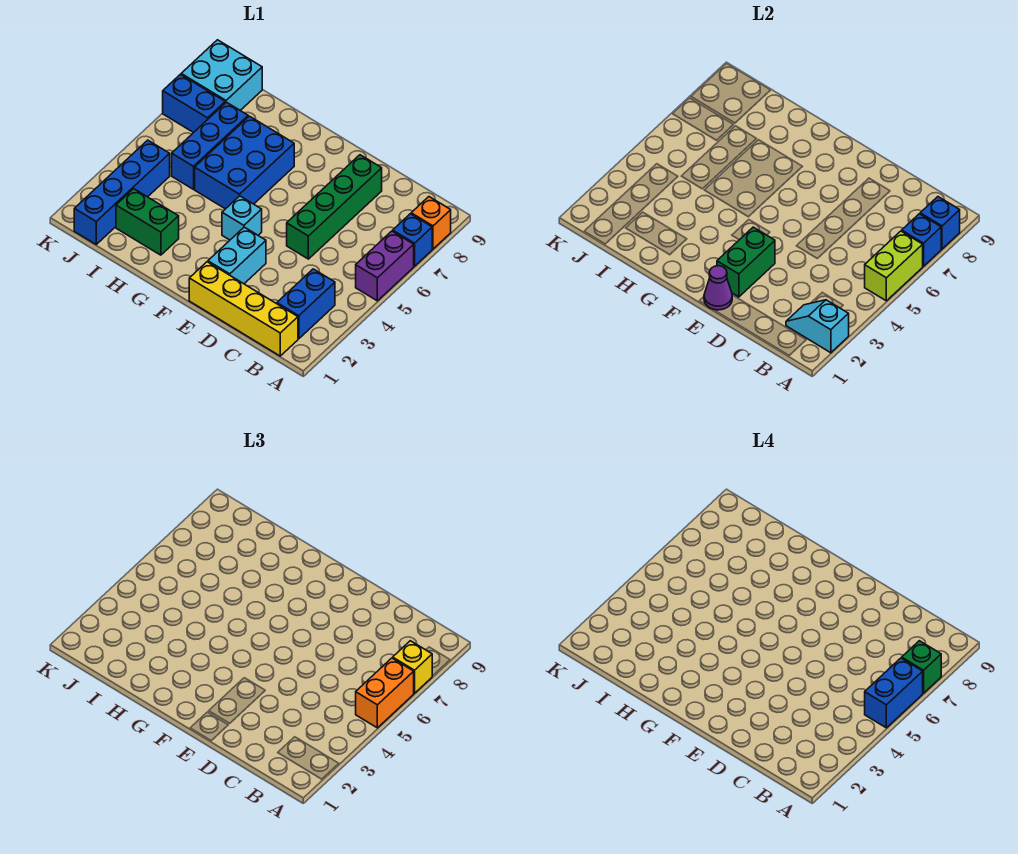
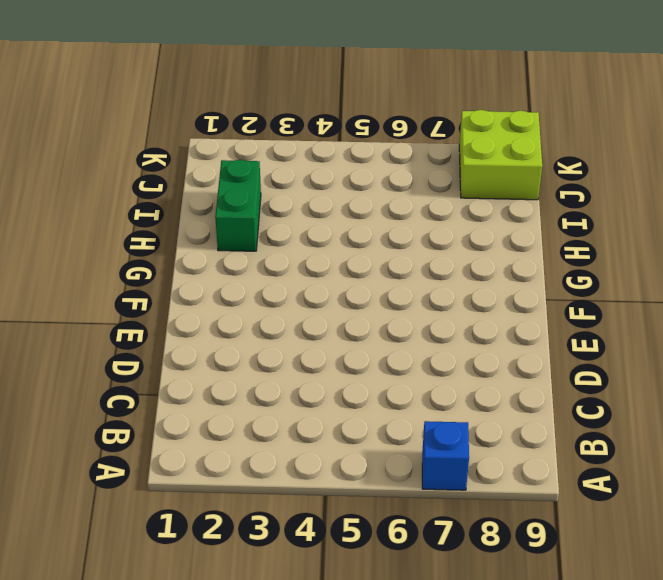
lime brick J8:K9 level 1 -> cyan brick J8:K9 level 1
none -> purple brick A5:A6 level 1
none -> orange brick A8 level 1
none -> yellow brick B1:E1 level 1

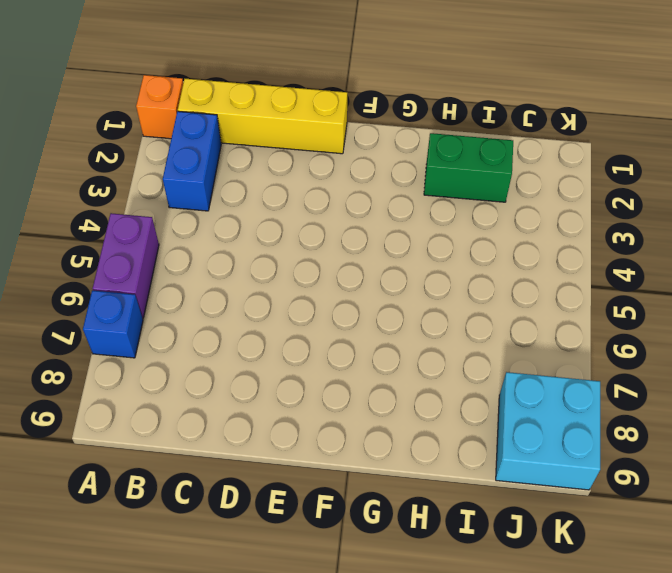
orange brick A1 level 1 -> orange brick A8 level 1
none -> green brick D5:D8 level 1
none -> cyan brick E2:E3 level 1
none -> cyan brick F4 level 1

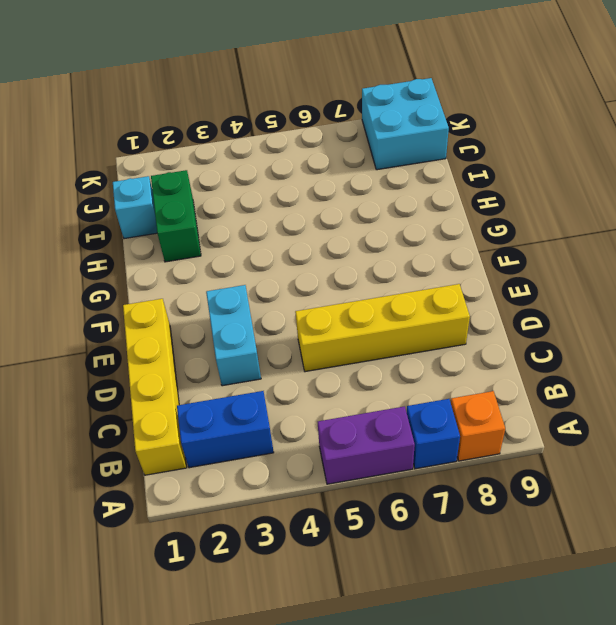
cyan brick D3:E3 level 1 -> cyan brick E2:E3 level 1
yellow brick D5:D8 level 1 -> green brick D5:D8 level 1
cyan brick I1 level 1 -> cyan brick F4 level 1
none -> blue brick G5:H7 level 1
none -> blue brick I5:I7 level 1
none -> blue brick J1:J4 level 1

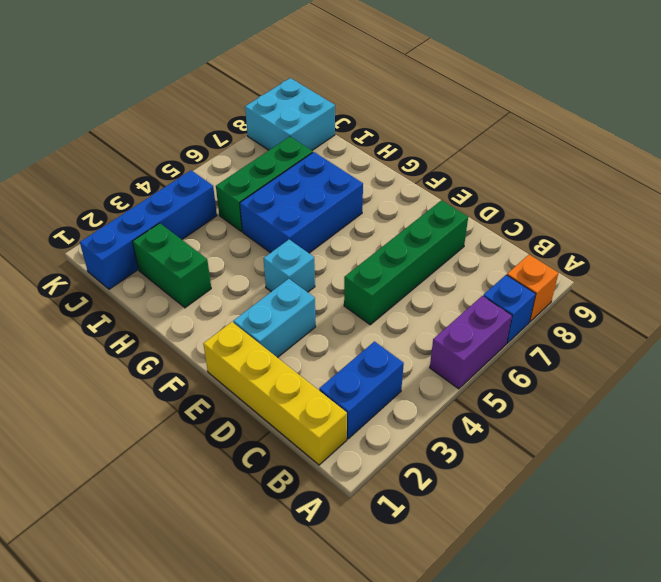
green brick I5:I7 level 1 -> blue brick I5:I7 level 1
none -> blue brick J7:K7 level 1
none -> cyan slope A2:B2 level 2 top A
none -> lime brick A5:A6 level 2

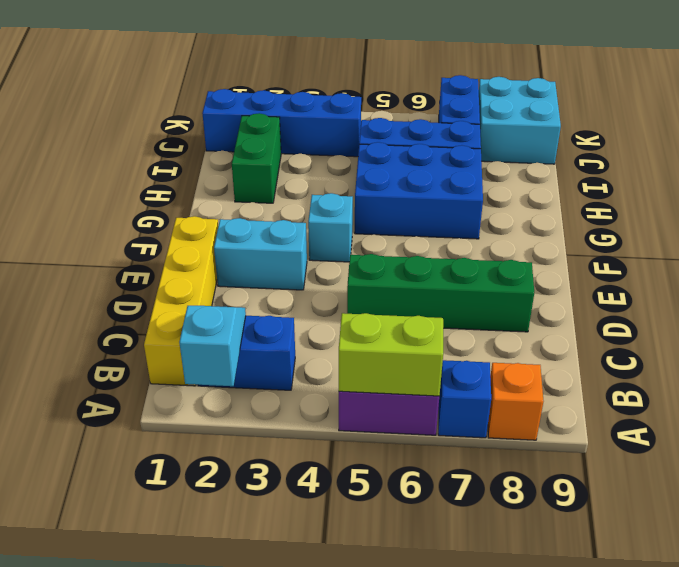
none -> blue brick A7 level 2
none -> blue brick A8 level 2
none -> purple cone E1 level 2

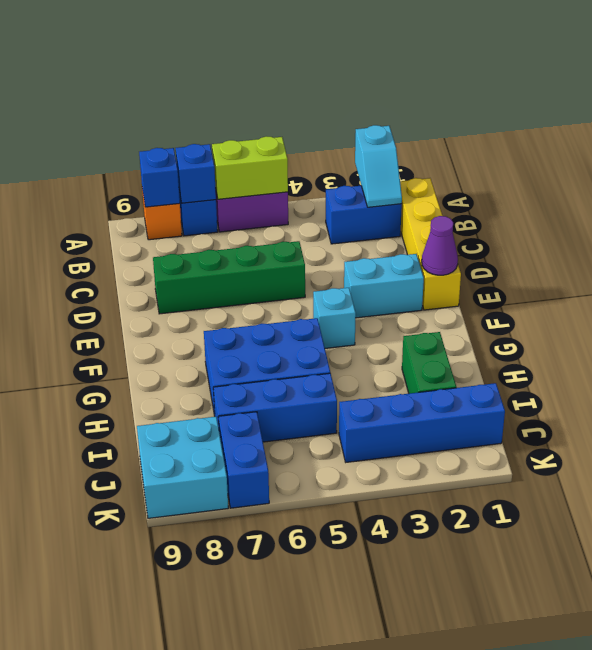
none -> green brick E2:E3 level 2
none -> orange brick A5:A6 level 3
none -> yellow brick A7 level 3

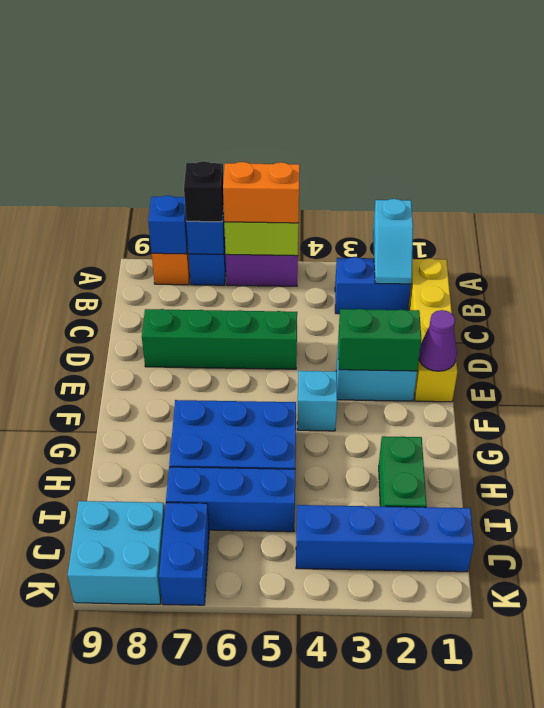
black brick A7 level 3 -> yellow brick A7 level 3
none -> blue brick A5:A6 level 4
none -> green brick A7 level 4

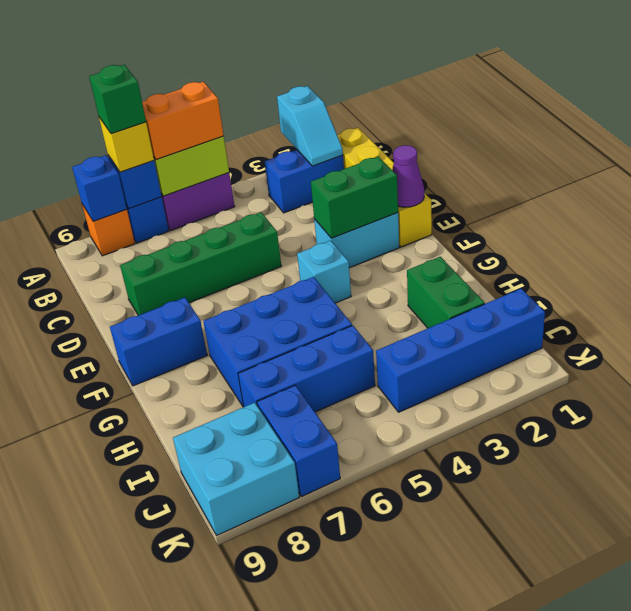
blue brick F8:F9 level 1 -> blue brick A5:A6 level 4

